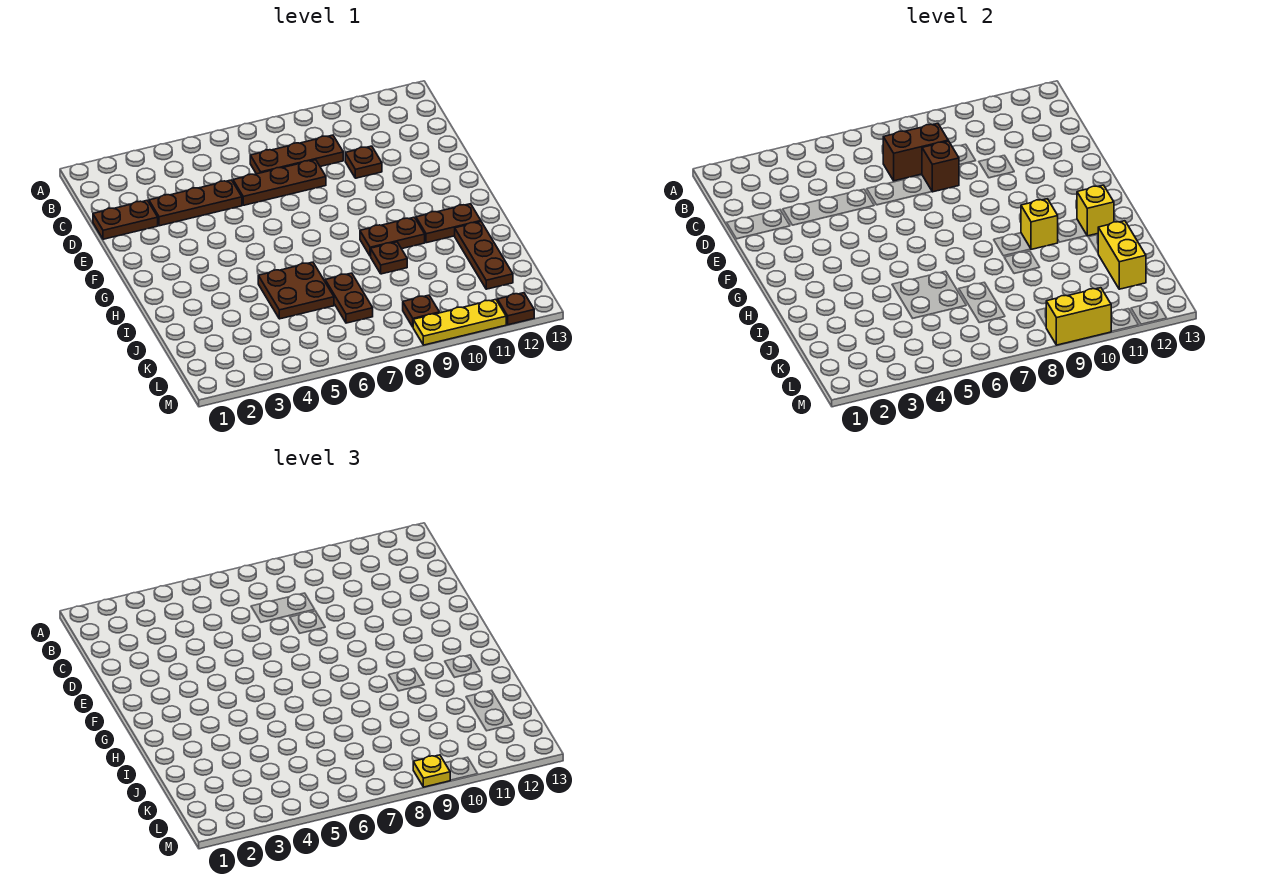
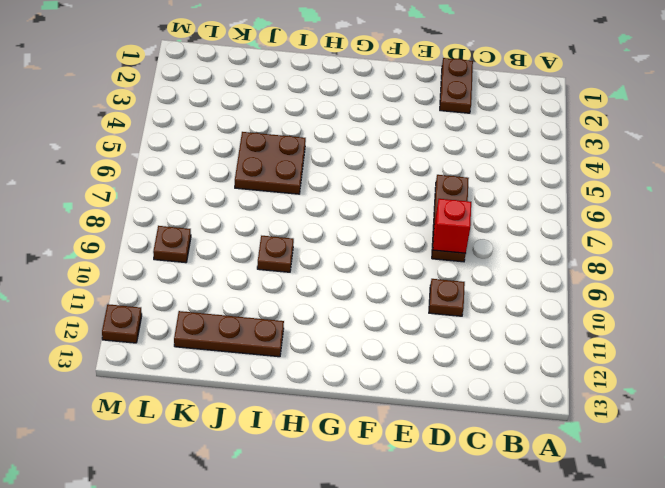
red brick D8 level 2 -> brown brick D8 level 2
none -> brown plate C7:C9 level 1
none -> brown plate D3:D5 level 1
none -> brown plate H9:H10 level 1

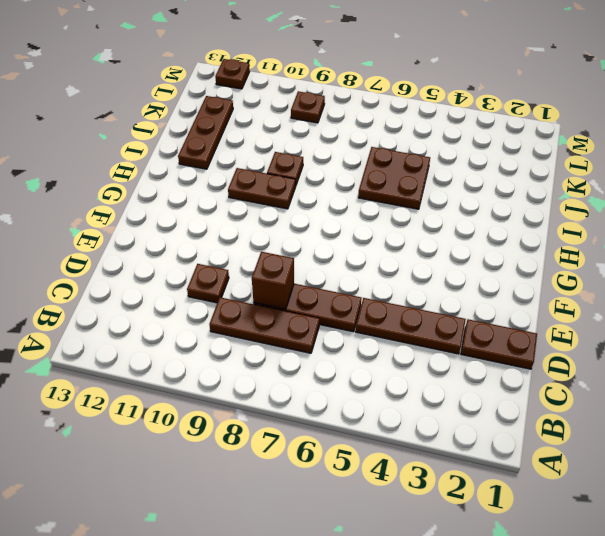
none -> brown plate H11:H12 level 1
none -> brown plate J7:K7 level 1
none -> yellow plate M9:M11 level 1

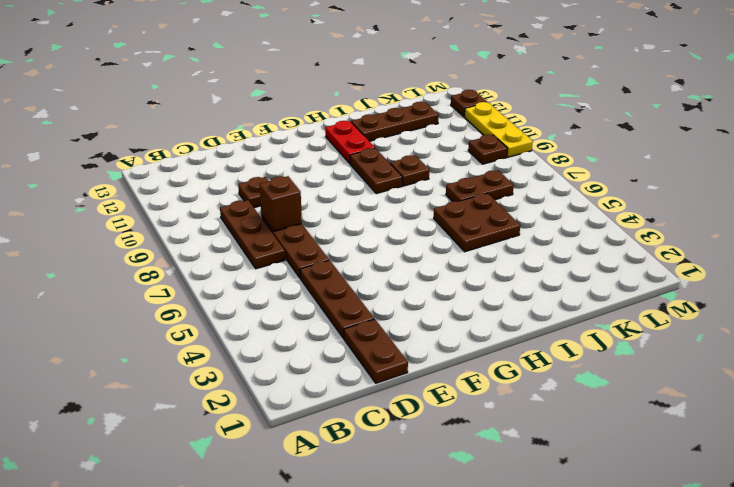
red plate H11:H12 level 1 -> brown plate H11:H12 level 1
none -> brown brick C7:C8 level 2
none -> yellow brick H10 level 2
none -> yellow brick H12 level 2

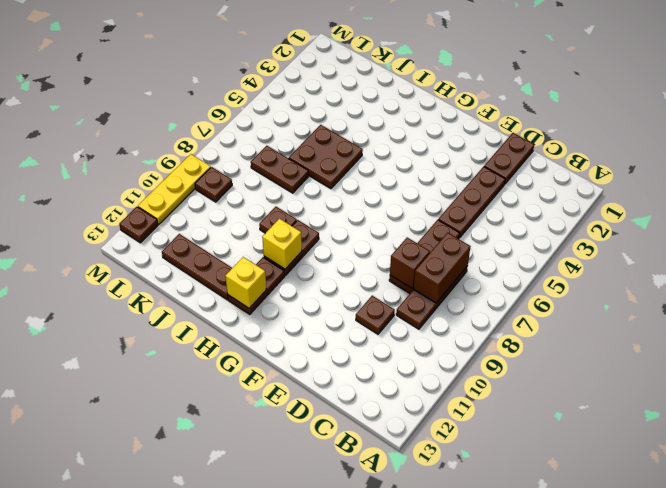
none -> yellow brick J12:K12 level 2
none -> yellow brick M9:M10 level 2
none -> yellow plate M9 level 3

